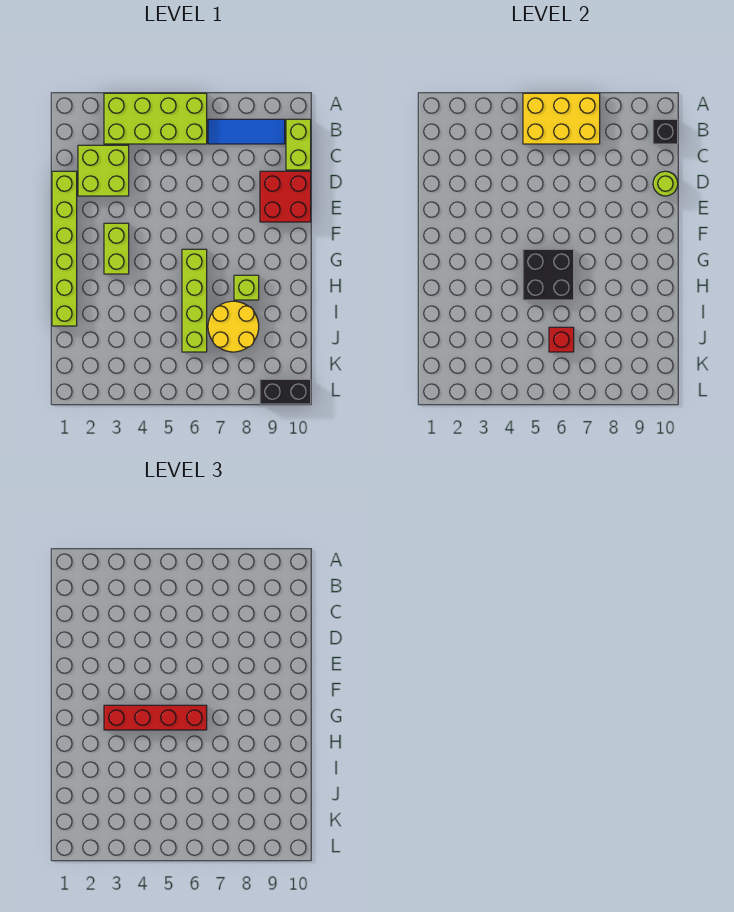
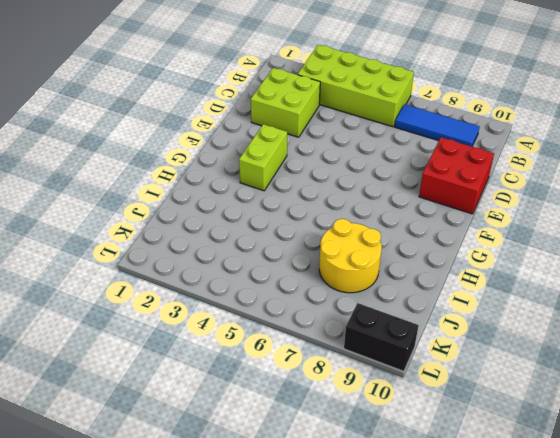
none -> lime brick B10:C10 level 1
none -> lime brick D1:I1 level 1
none -> lime brick G6:J6 level 1

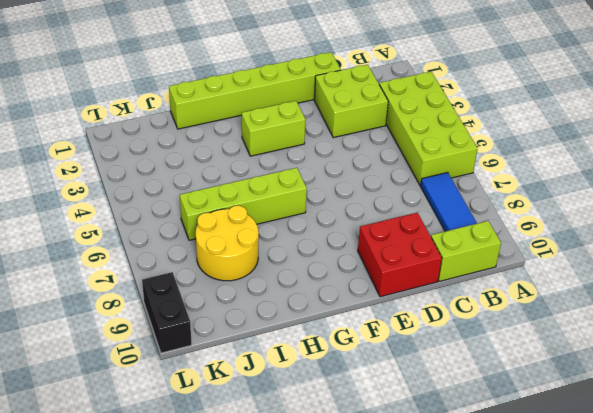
none -> lime brick H8 level 1
none -> yellow brick A5:B7 level 2
none -> black brick B10 level 2

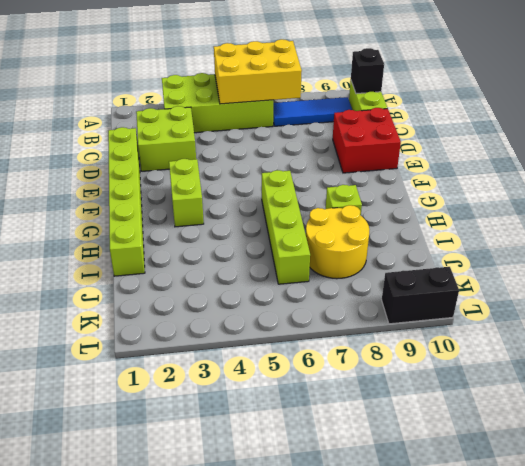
none -> lime round brick D10 level 2
none -> black brick G5:H6 level 2
none -> red brick J6 level 2

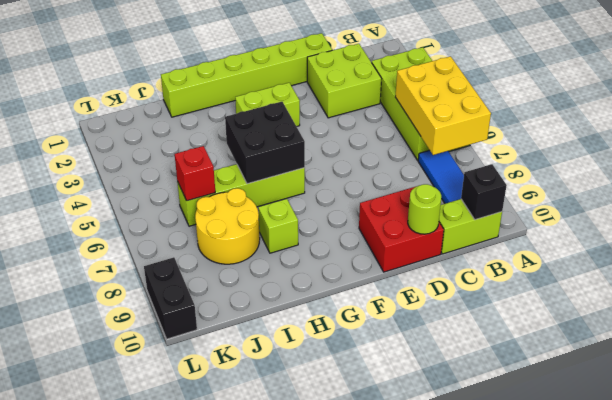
none -> red brick G3:G6 level 3

